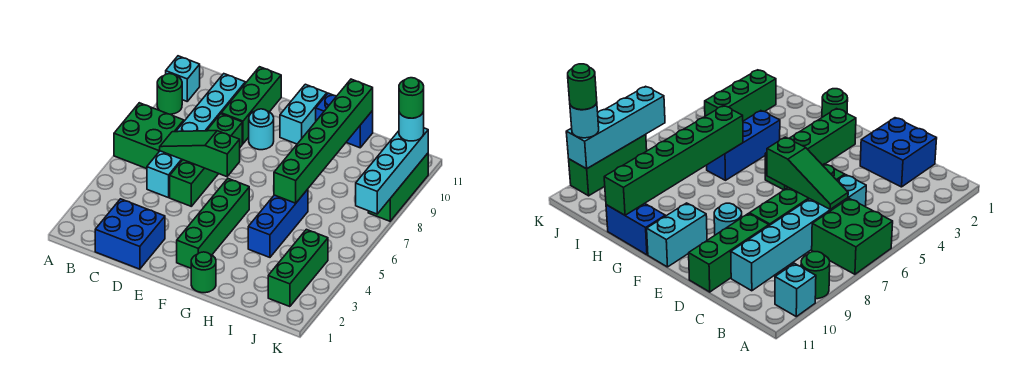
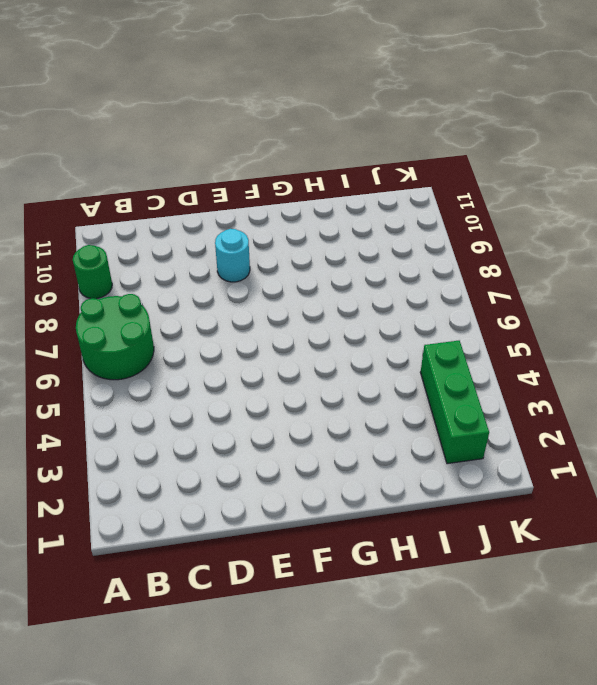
green round brick A6:B7 level 1 -> green brick A6:B7 level 1
none -> cyan brick A10 level 1
none -> blue brick C1:D2 level 1
none -> cyan brick C5:C10 level 1

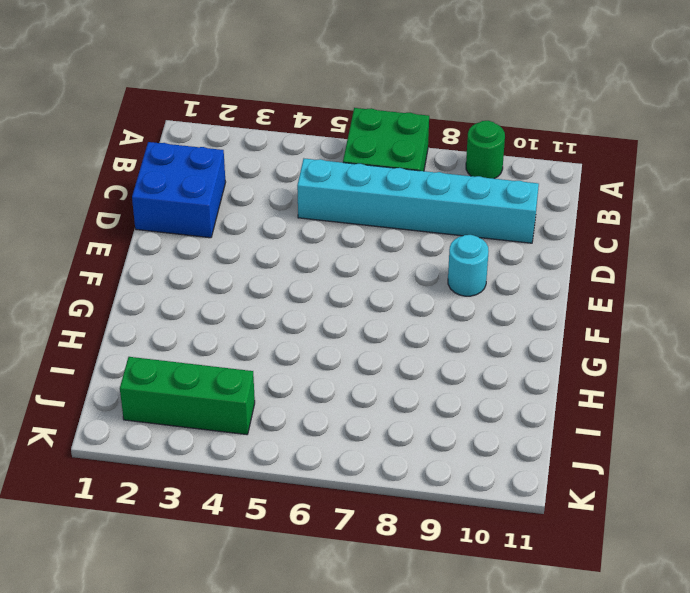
none -> cyan brick A10 level 1
none -> green brick D5:D8 level 1
none -> green brick D9:D11 level 1

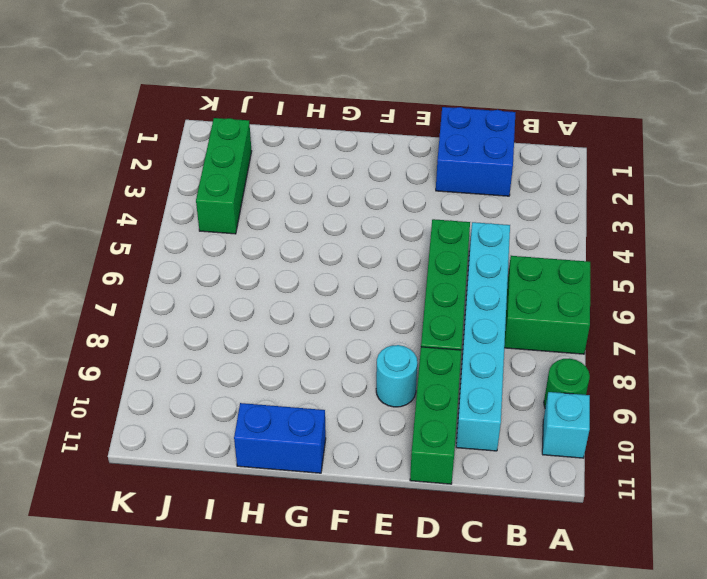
none -> green brick F2:F5 level 1
none -> cyan brick F10:F11 level 1
none -> green round brick G1 level 1

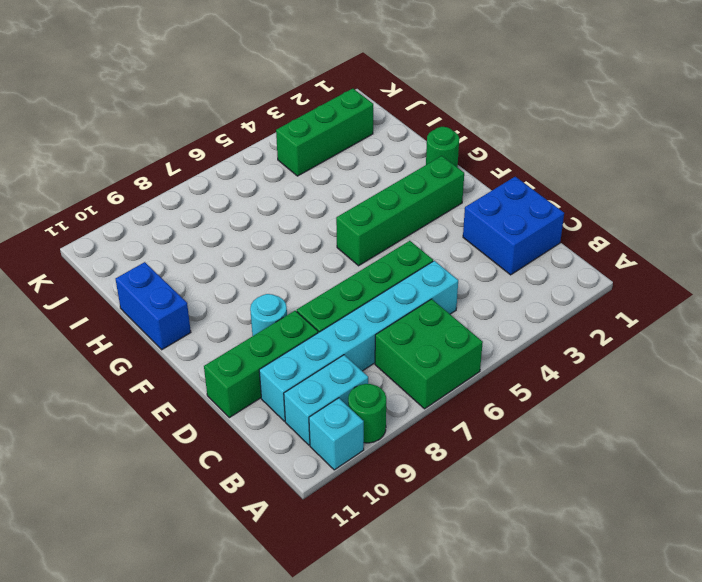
cyan brick B9:B10 level 1 -> cyan brick F10:F11 level 1
none -> blue brick H4:H6 level 1
none -> green brick K8:K10 level 1
none -> green slope C6:E6 level 2 top E

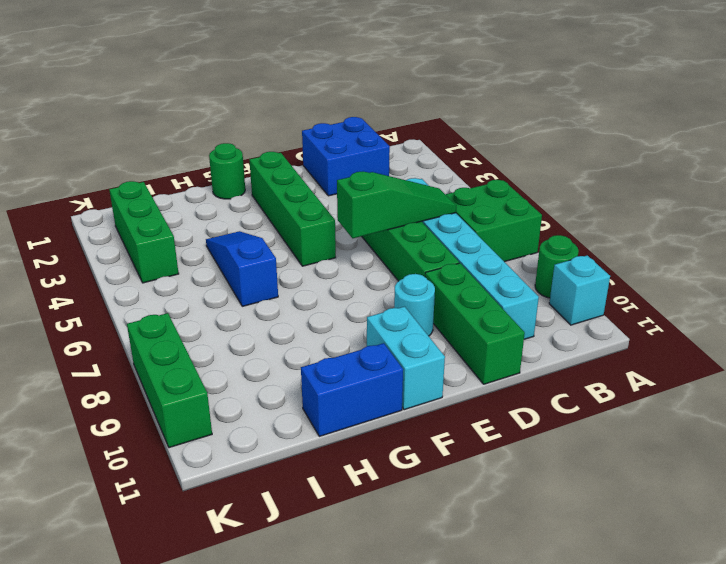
blue slope H4:H6 level 1 top 6 -> blue brick H4:H6 level 1
none -> green brick H6:H11 level 2
none -> cyan brick K7:K10 level 2
none -> cyan round brick K10 level 3

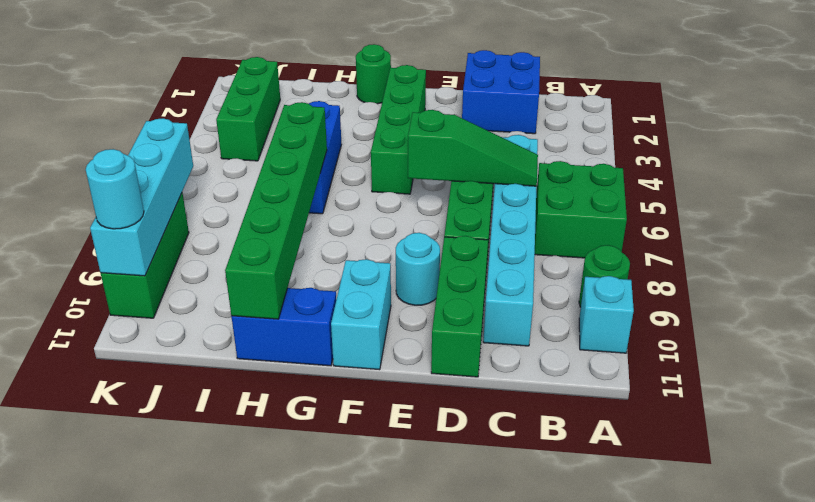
none -> green round brick K10 level 4

